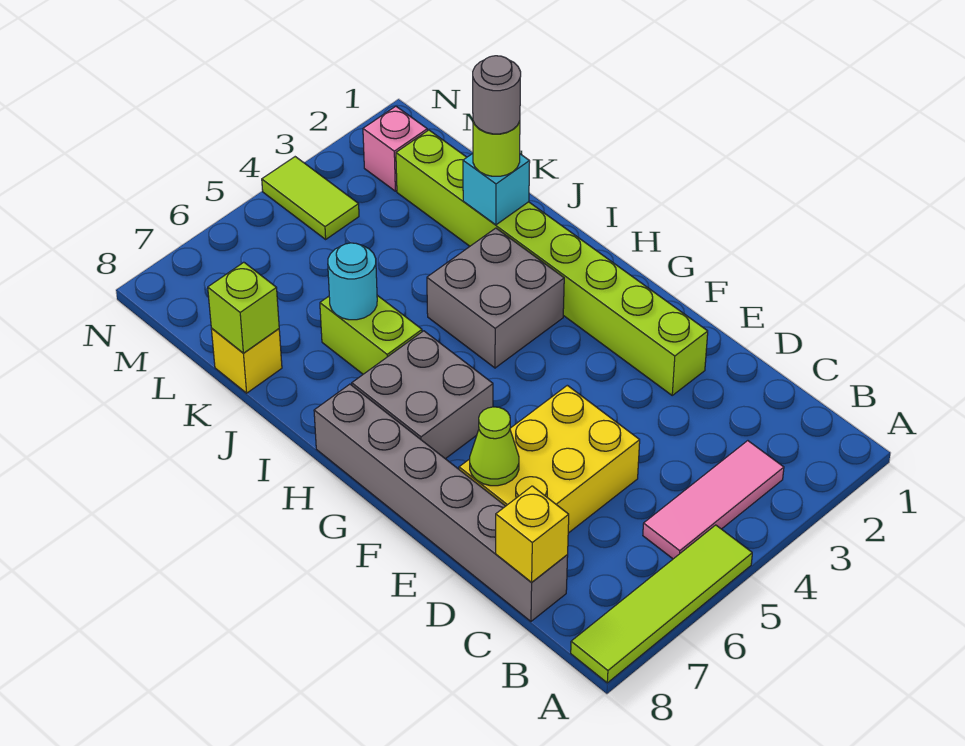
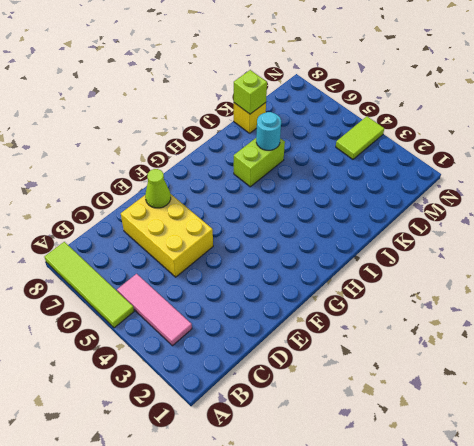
none -> grey brick C8:H8 level 1
none -> lime brick E2:L2 level 1
none -> grey brick G6:H7 level 1

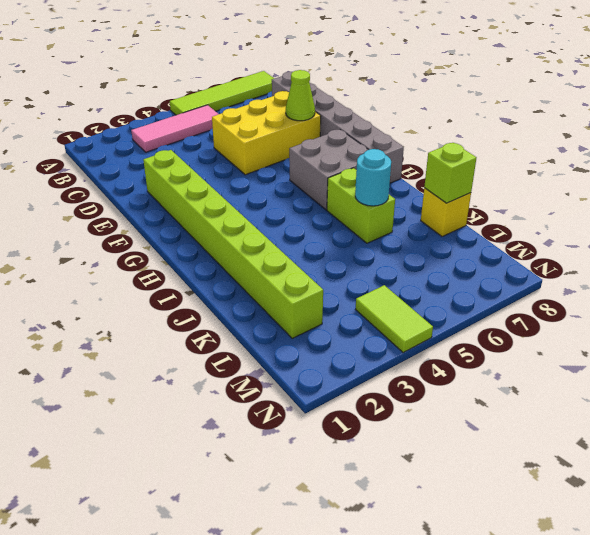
none -> grey brick H3:I4 level 1
none -> pink brick M2 level 1
none -> yellow brick C8 level 2

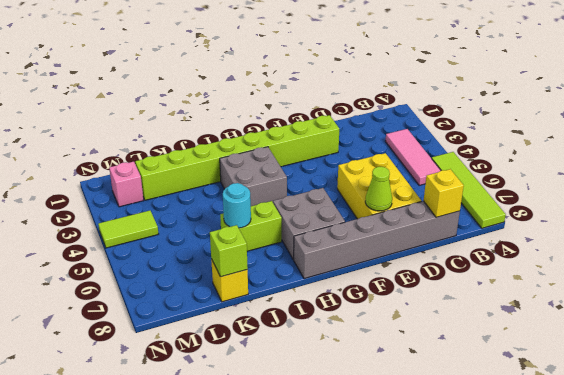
none -> cyan brick J2 level 2
none -> lime round brick J2 level 3
none -> grey round brick J2 level 4

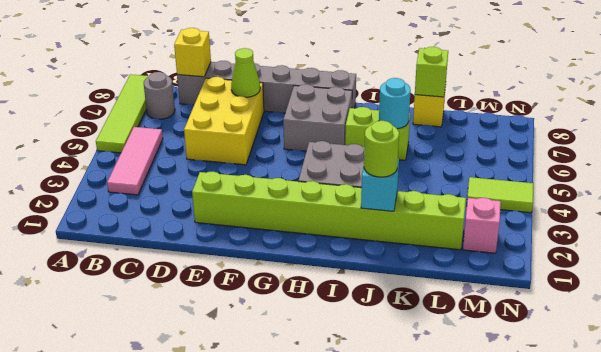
grey round brick B7 level 1 -> grey round brick J2 level 4

